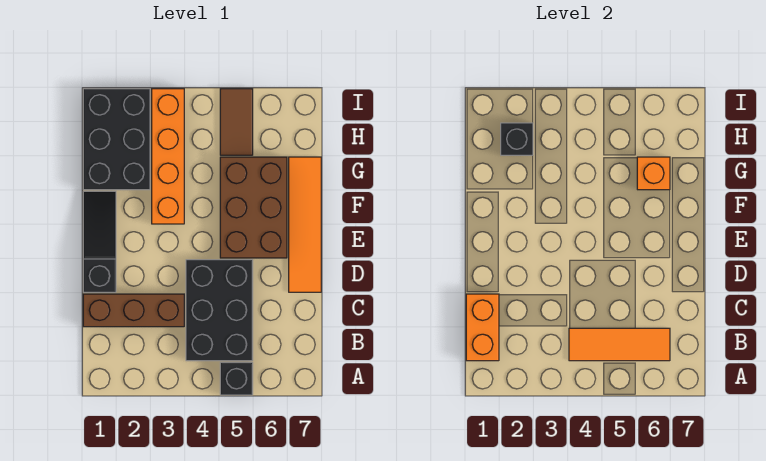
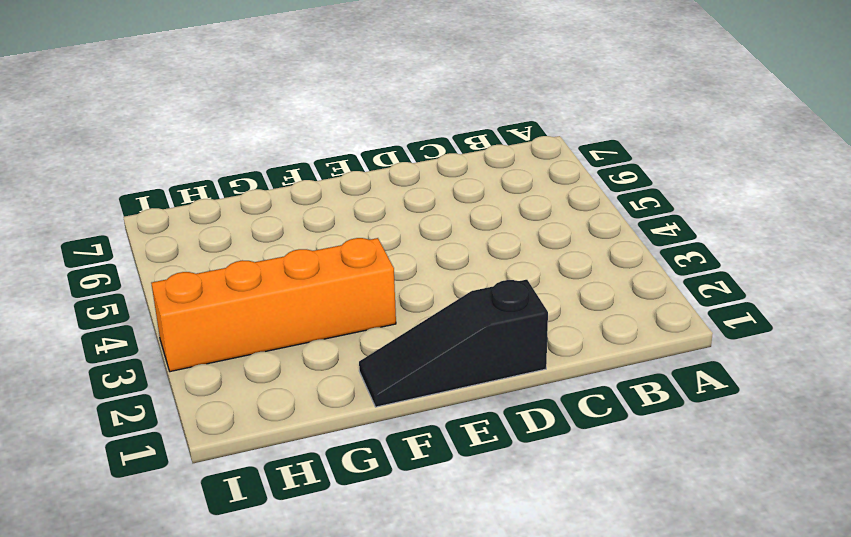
none -> black brick A5 level 1
none -> black brick B4:D5 level 1
none -> brown brick C1:C3 level 1

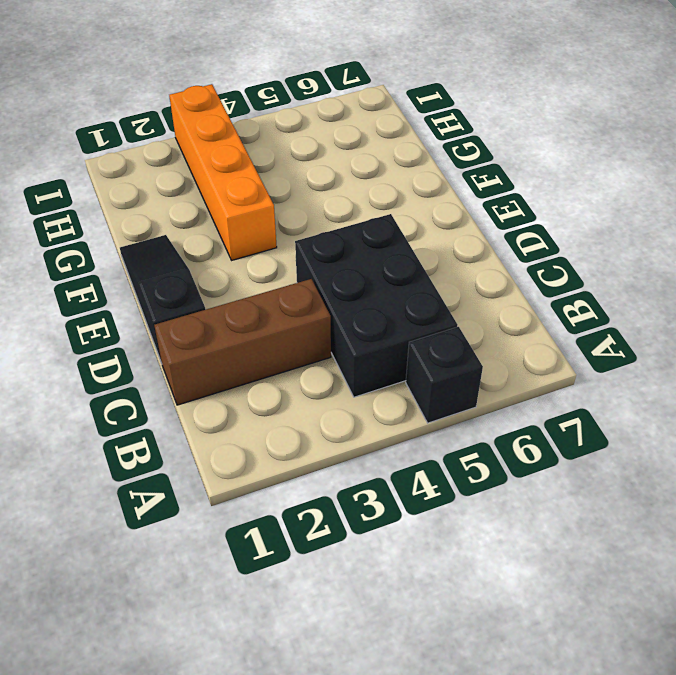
none -> orange tile D7:G7 level 1
none -> brown brick E5:G6 level 1
none -> black brick G1:I2 level 1

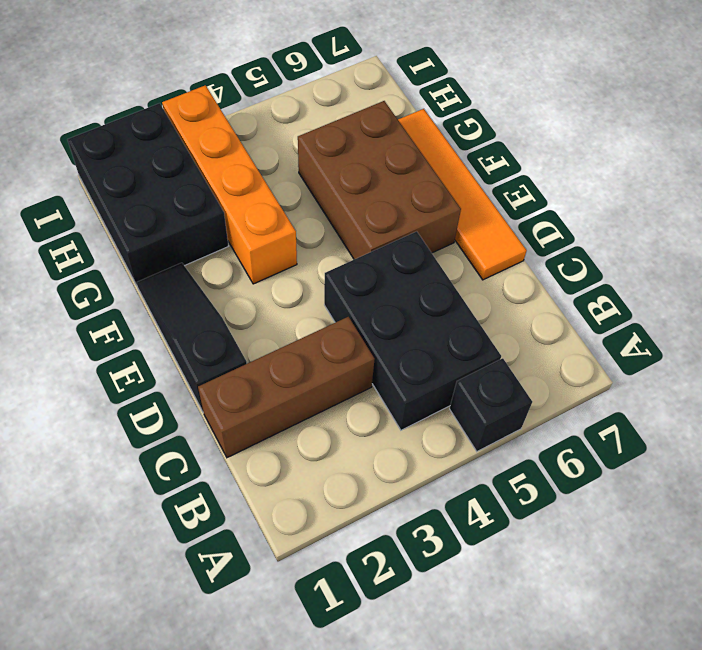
none -> brown tile H5:I5 level 1
none -> orange brick B1:C1 level 2
none -> orange tile B4:B6 level 2

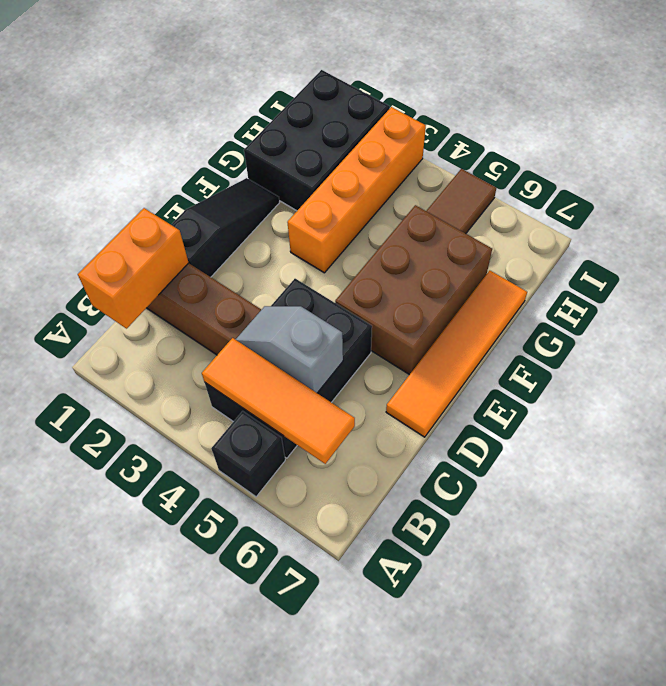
grey slope C4:C5 level 2 top 5 -> none
none -> orange brick G6 level 2
none -> black brick H2 level 2

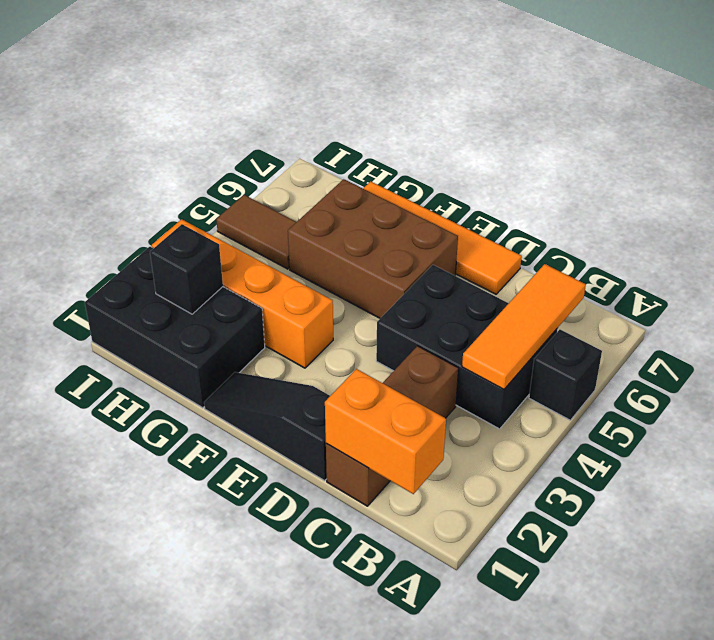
none -> orange brick G6 level 2

